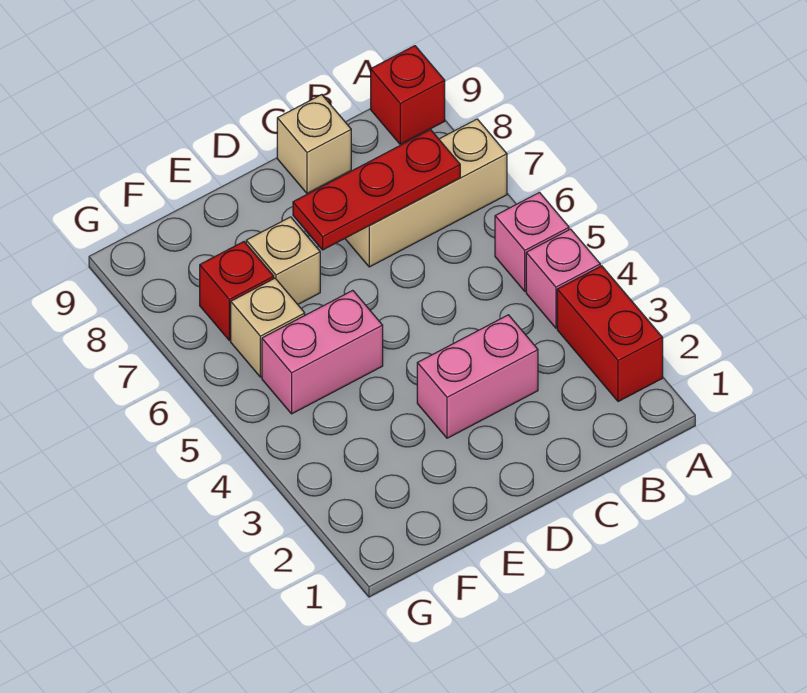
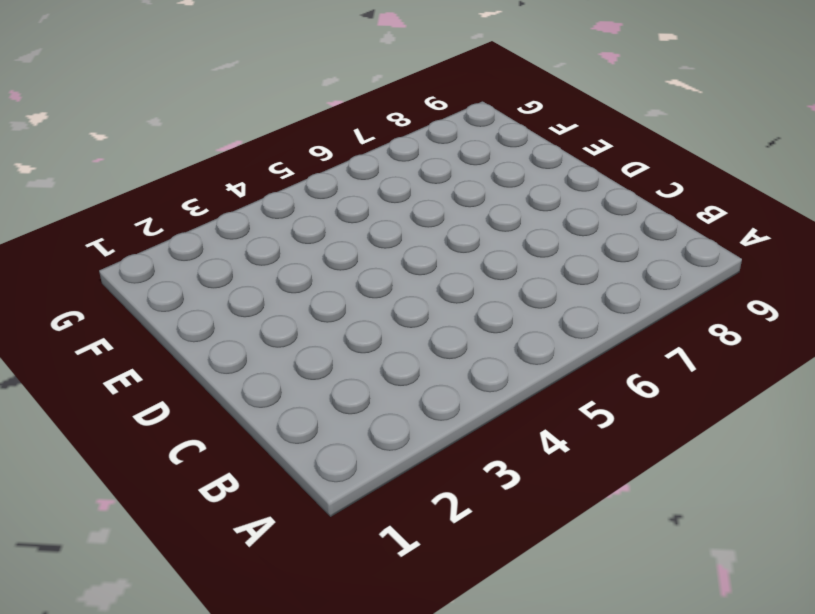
none -> red brick A2:A3 level 1
none -> pink brick A4 level 1
none -> pink brick A5 level 1

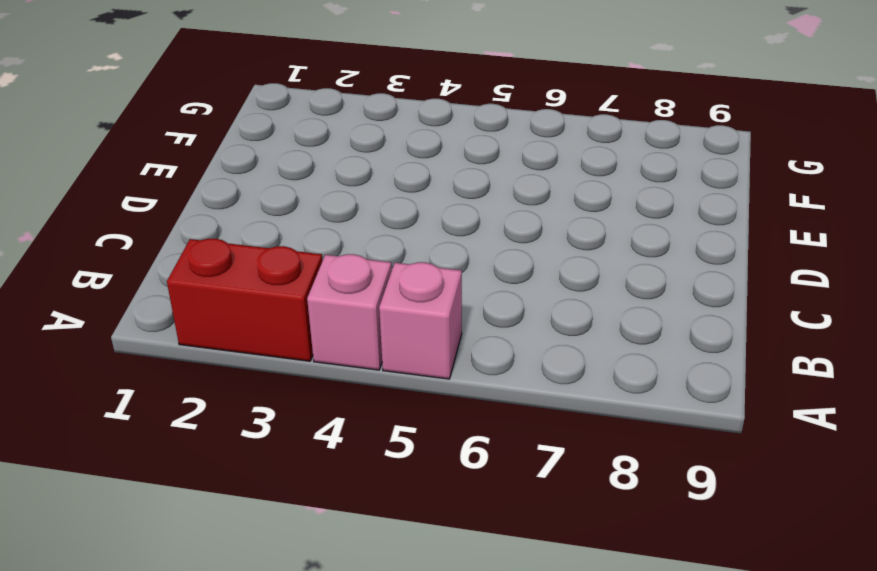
none -> tan brick A7:C7 level 1
none -> red brick A9 level 1
none -> pink brick C3:D3 level 1

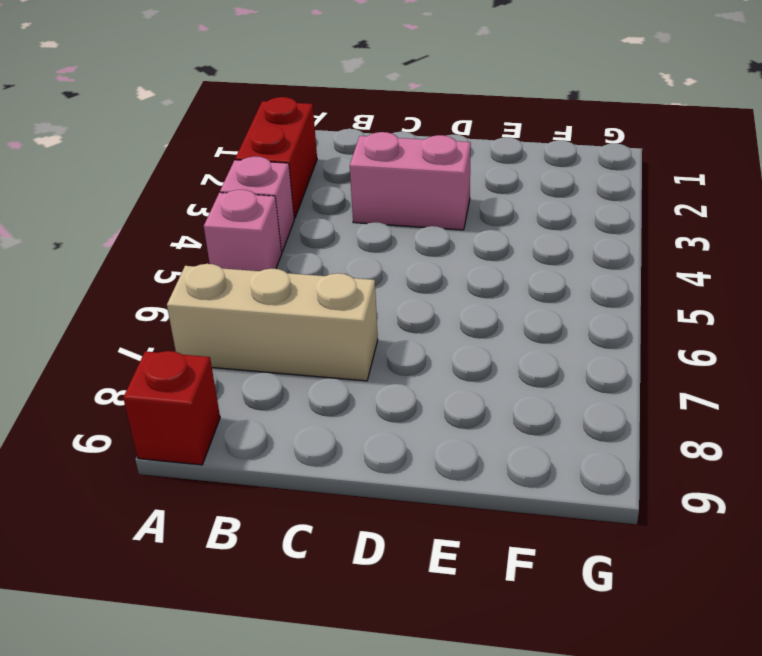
none -> tan brick C9 level 1
none -> pink brick E5:F5 level 1
none -> tan brick E7 level 1

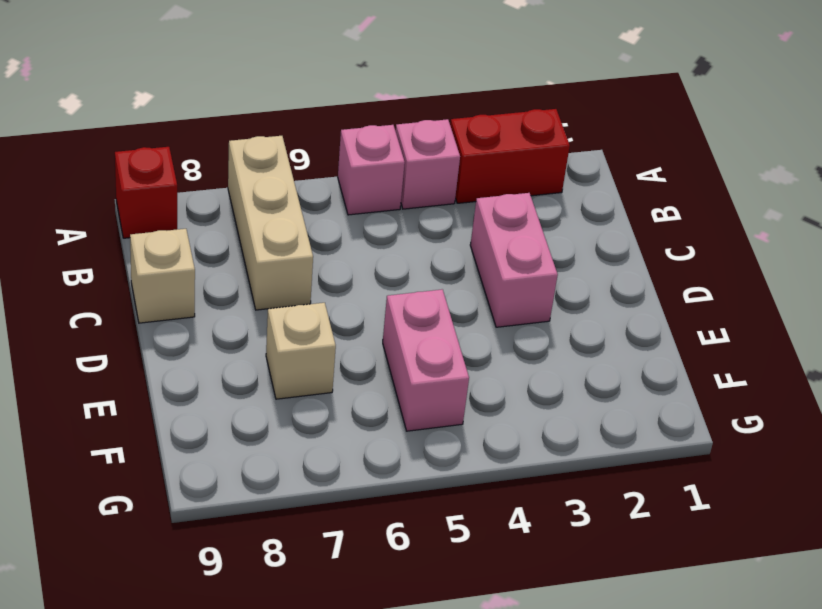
none -> tan brick F6 level 1
none -> red brick F7 level 1
none -> red plate B7:D7 level 2

